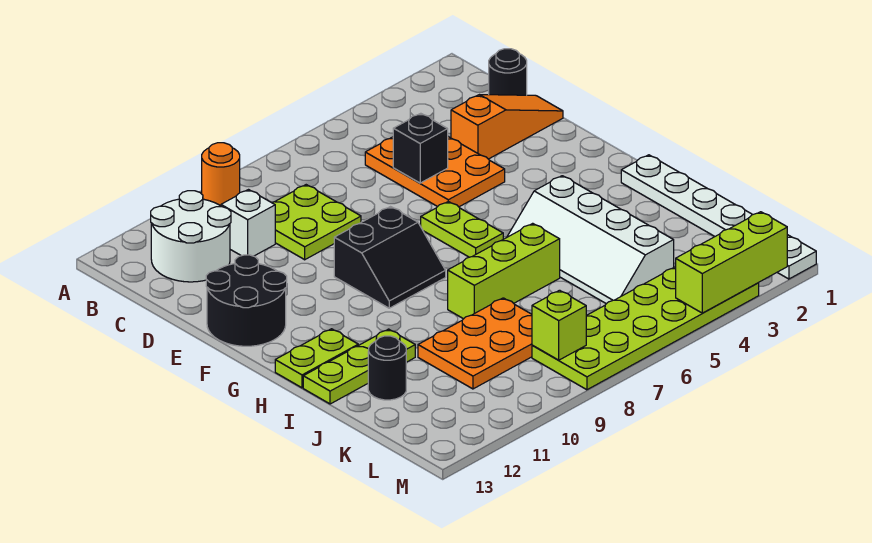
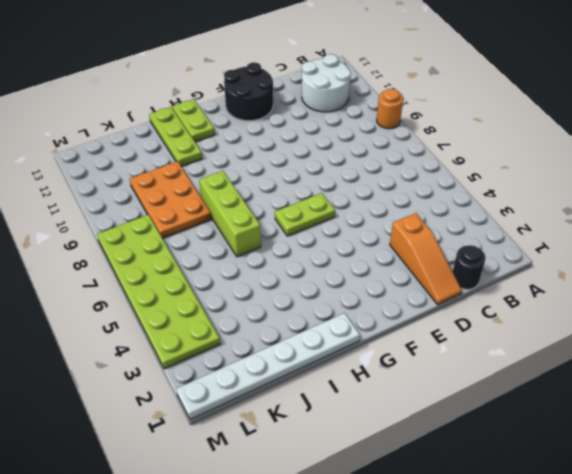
none -> orange plate C4:E5 level 1
none -> lime plate C8:D9 level 1
none -> white brick C10 level 1

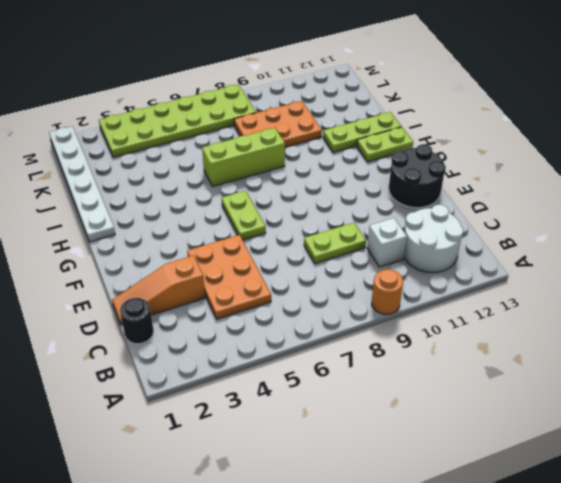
lime plate D8:D9 level 1 -> lime plate C8:D9 level 1
none -> black slope F8:G9 level 1 top F
none -> white slope H4:K5 level 1 top 4
none -> black round brick J12 level 1

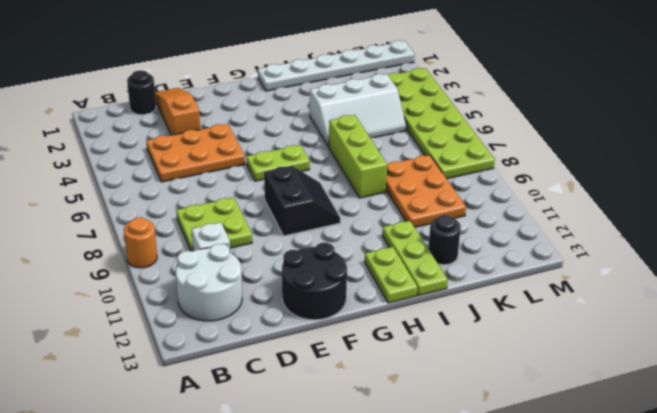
white slope I4:K5 level 1 top 4 -> white slope H4:K5 level 1 top 4
none -> black brick D5 level 2
none -> lime brick L8 level 2
none -> lime brick M2:M4 level 2

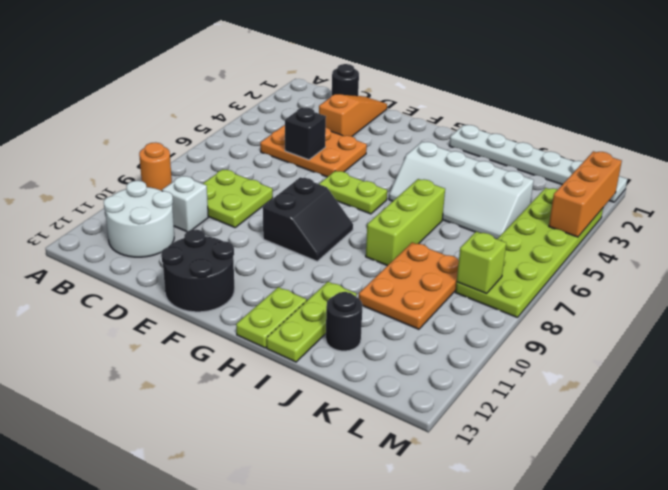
orange brick M2:M4 level 2 -> lime brick M2:M4 level 2

